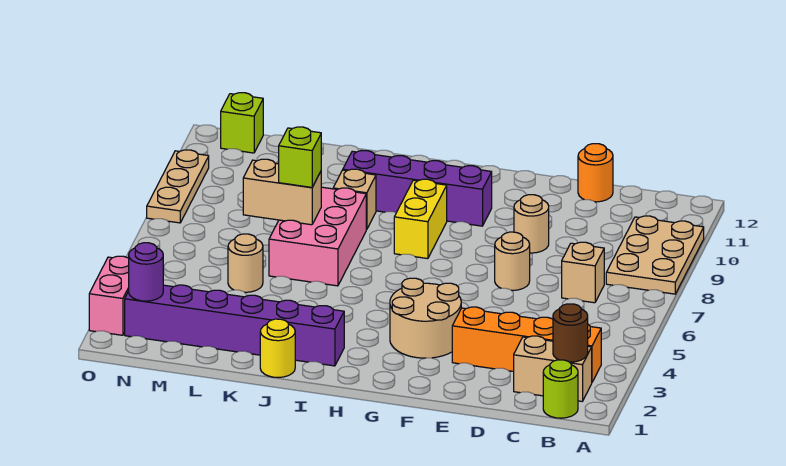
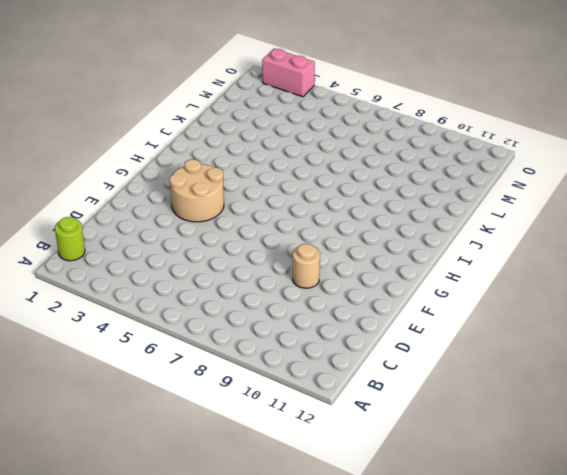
none -> tan plate A8:B10 level 1
none -> tan brick B2:C2 level 1
none -> orange brick B3:E3 level 1

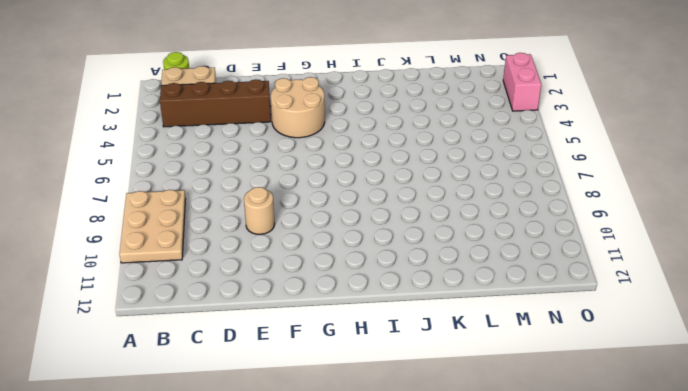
brown brick B3:E3 level 1 -> orange brick B3:E3 level 1
none -> tan brick C7 level 1
none -> orange round brick D12 level 1
none -> tan round brick E7 level 1

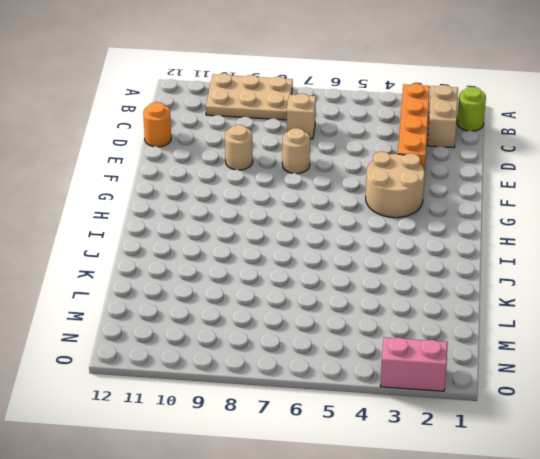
none -> purple brick G10:J10 level 1
none -> yellow brick H8:H9 level 1
none -> purple brick I2:N2 level 1

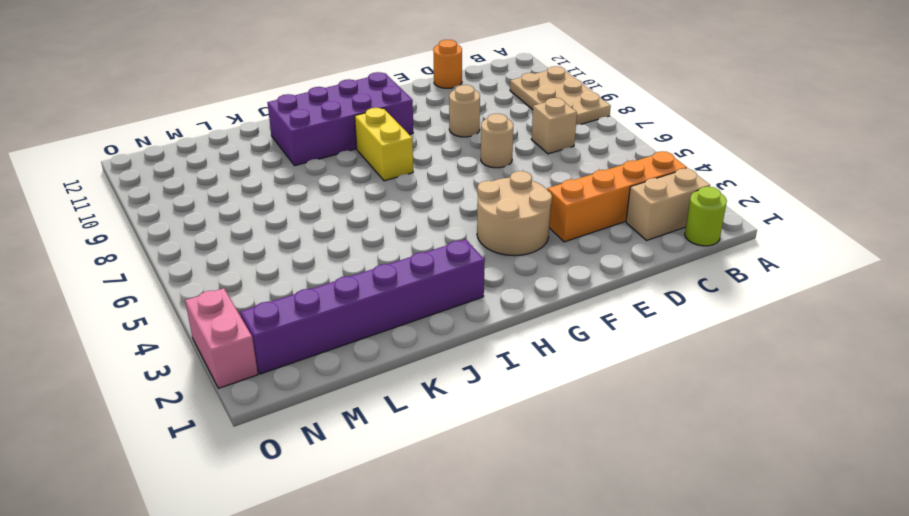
purple brick G10:J11 level 1 -> purple brick G10:J10 level 1
none -> yellow round brick J1 level 1
none -> pink brick J6:K8 level 1
none -> tan brick J9 level 1

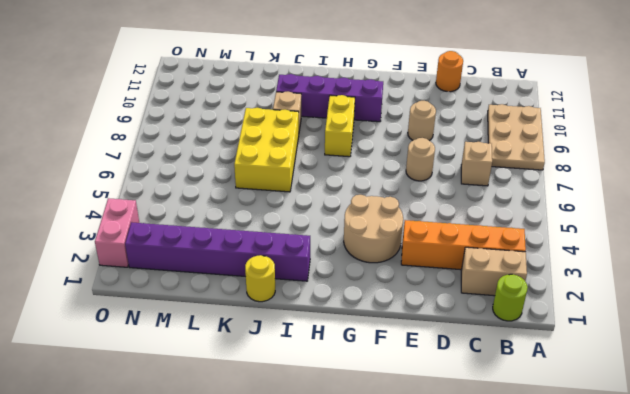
yellow brick J6:K8 level 1 -> pink brick J6:K8 level 1
none -> tan round brick L5 level 1
none -> lime brick N12 level 1
none -> tan plate O8:O10 level 1

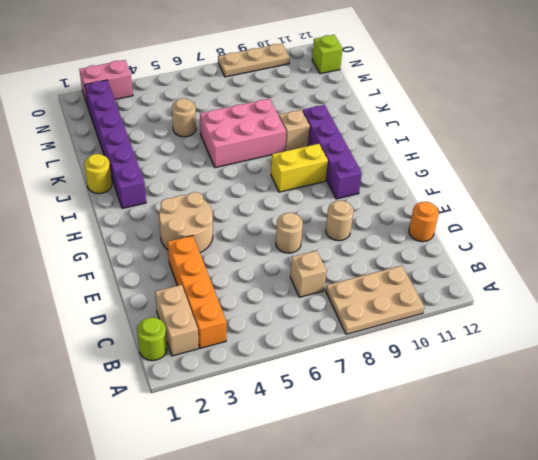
none -> brown round brick B2 level 2
none -> tan brick K7:L7 level 2
none -> purple round brick N2 level 2

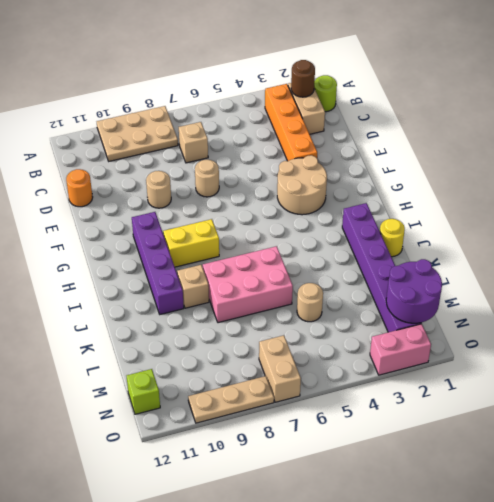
purple round brick M1:N2 level 2 -> purple round brick N2 level 2
tan brick N7:O7 level 1 -> tan brick K7:L7 level 2
none -> lime brick K7 level 3

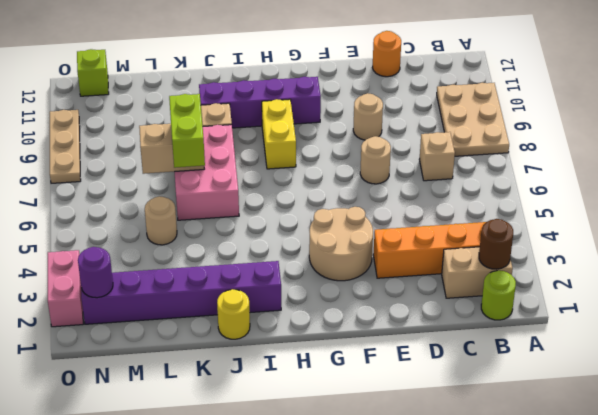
lime brick K6:K7 level 3 -> lime brick K7 level 3

